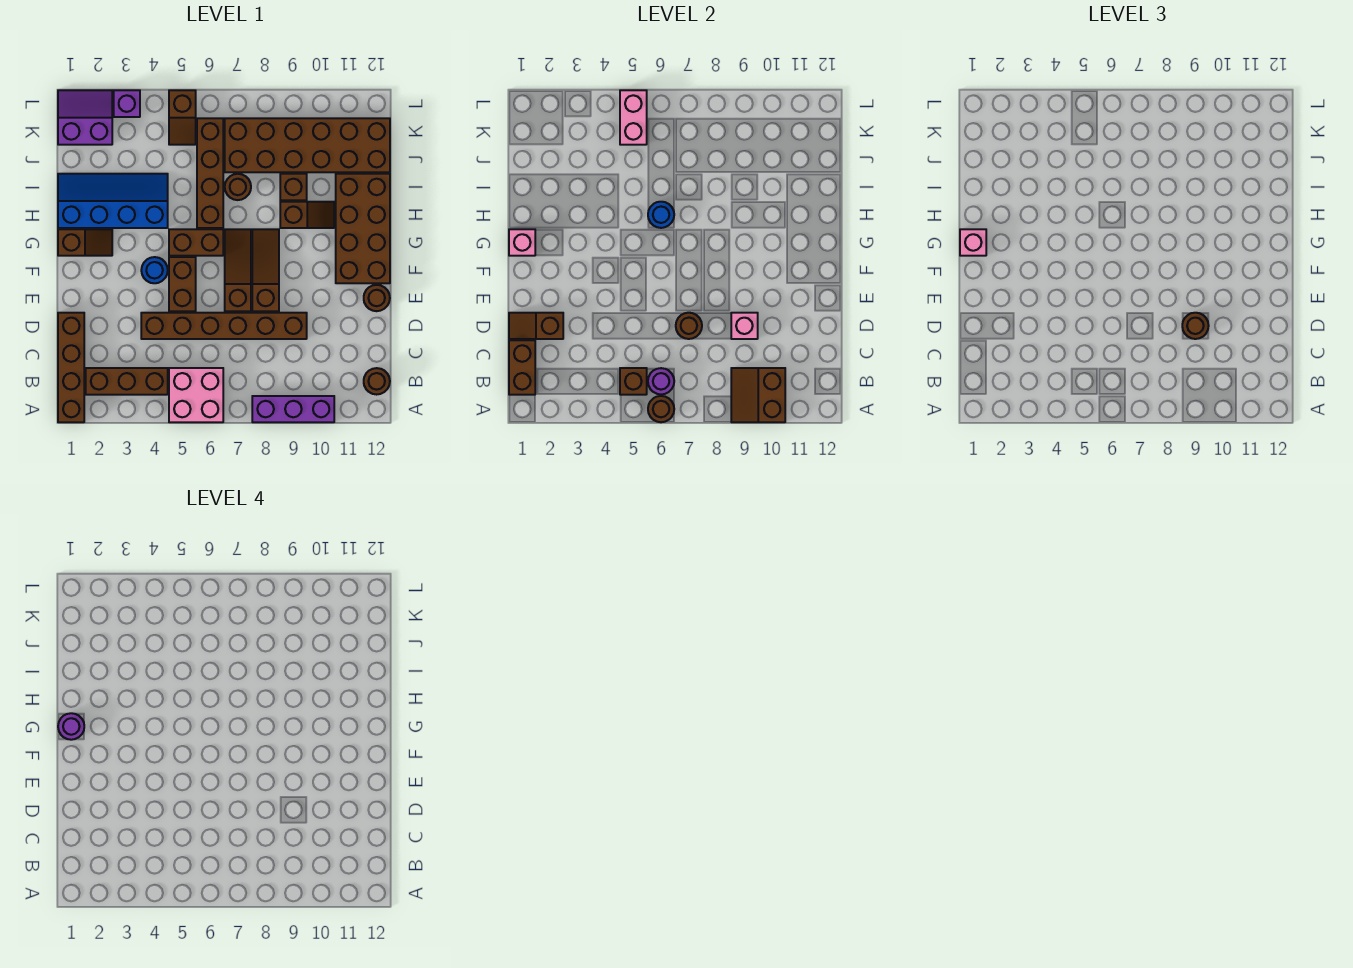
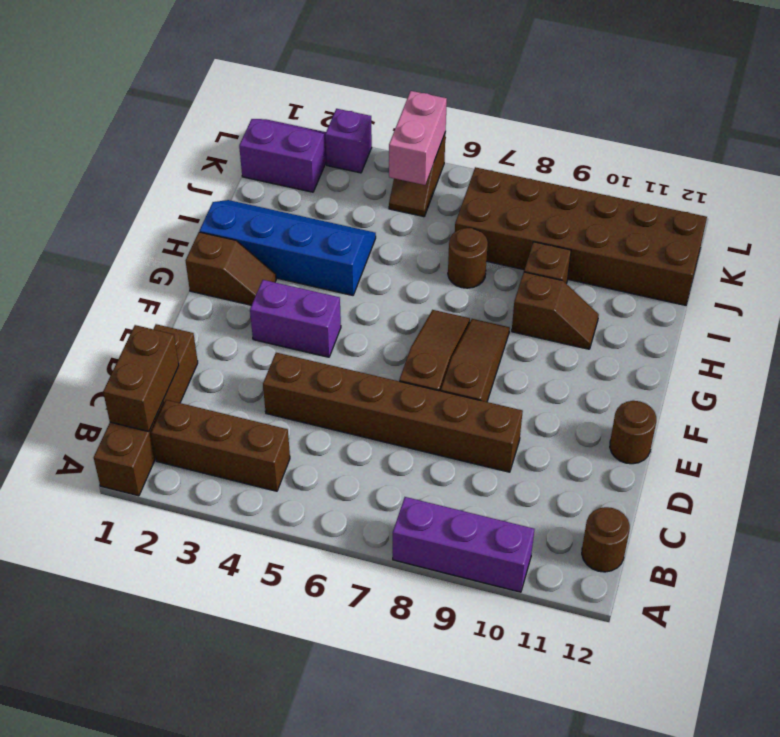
purple brick F3:F4 level 1 -> blue round brick F4 level 1
none -> pink brick A5:B6 level 1
none -> brown brick E5:F5 level 1
none -> brown brick F11:I12 level 1
none -> brown brick G5:G6 level 1

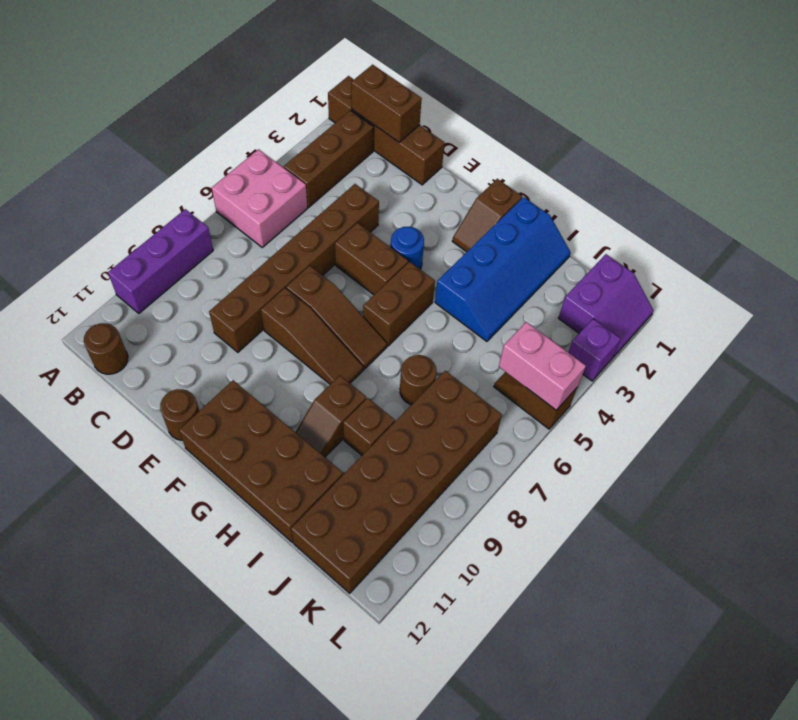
none -> brown brick H6:K6 level 1
none -> brown round brick A6 level 2
none -> brown slope A9:B10 level 2 top 10
none -> brown brick B5 level 2

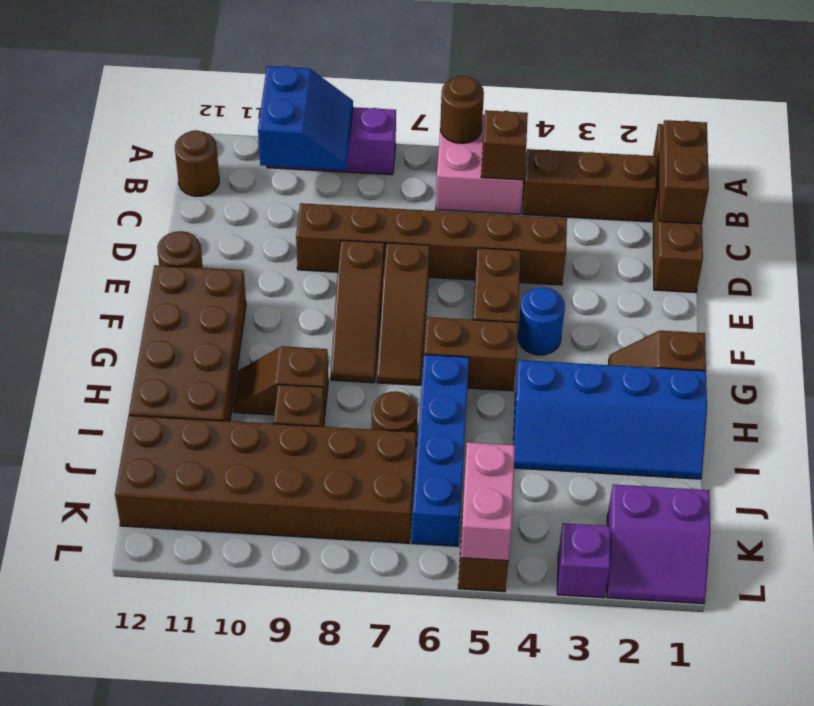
blue slope A9:B10 level 2 top 10 -> brown slope A9:B10 level 2 top 10
blue brick H6:K6 level 1 -> brown brick H6:K6 level 1
none -> purple round brick B6 level 2
none -> brown slope D1:D2 level 2 top 2
none -> brown round brick D7 level 2
none -> pink brick D9 level 2

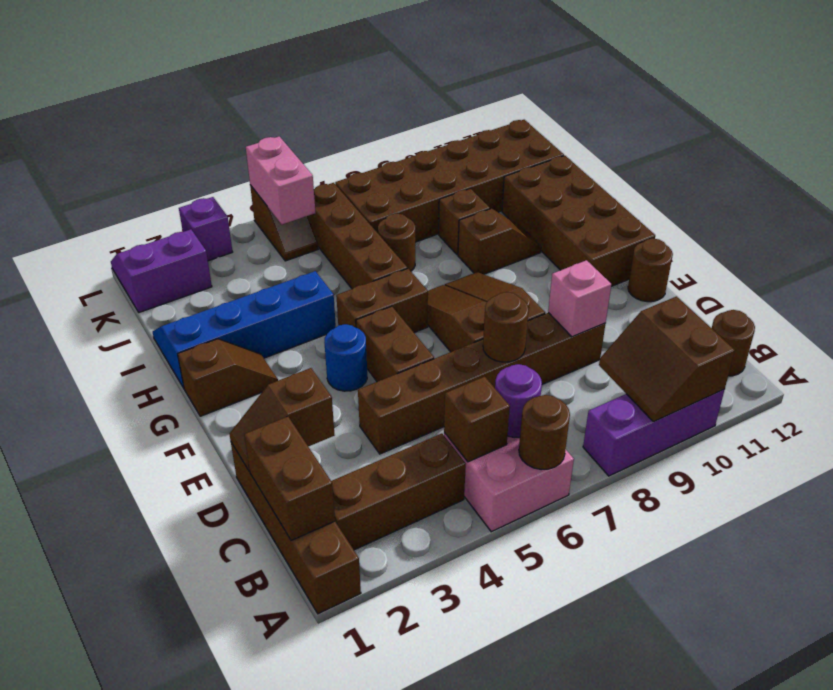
none -> pink brick G1 level 2
none -> blue round brick H6 level 2
none -> brown round brick D9 level 3
none -> pink brick G1 level 3

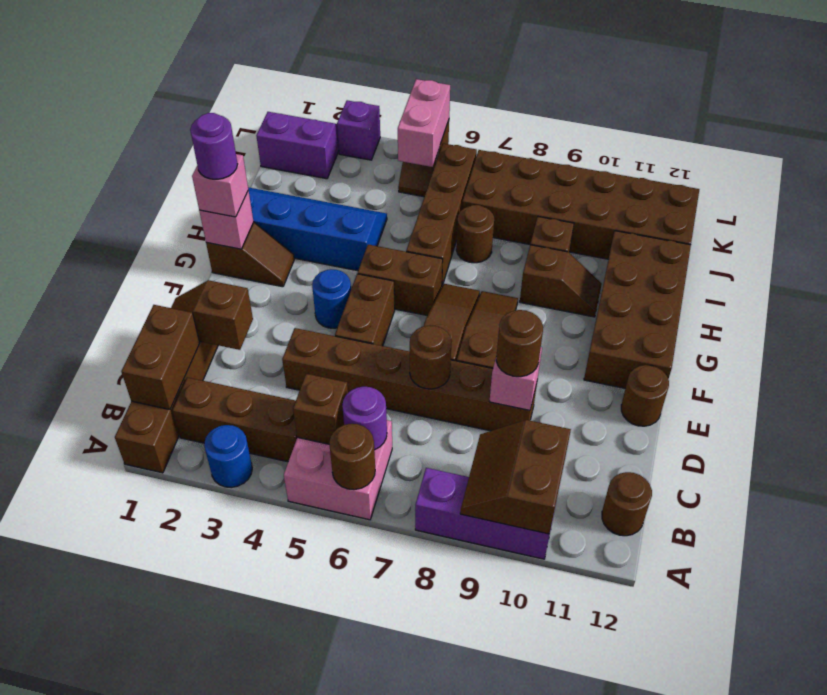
blue round brick A3 level 1 -> blue round brick H6 level 2

